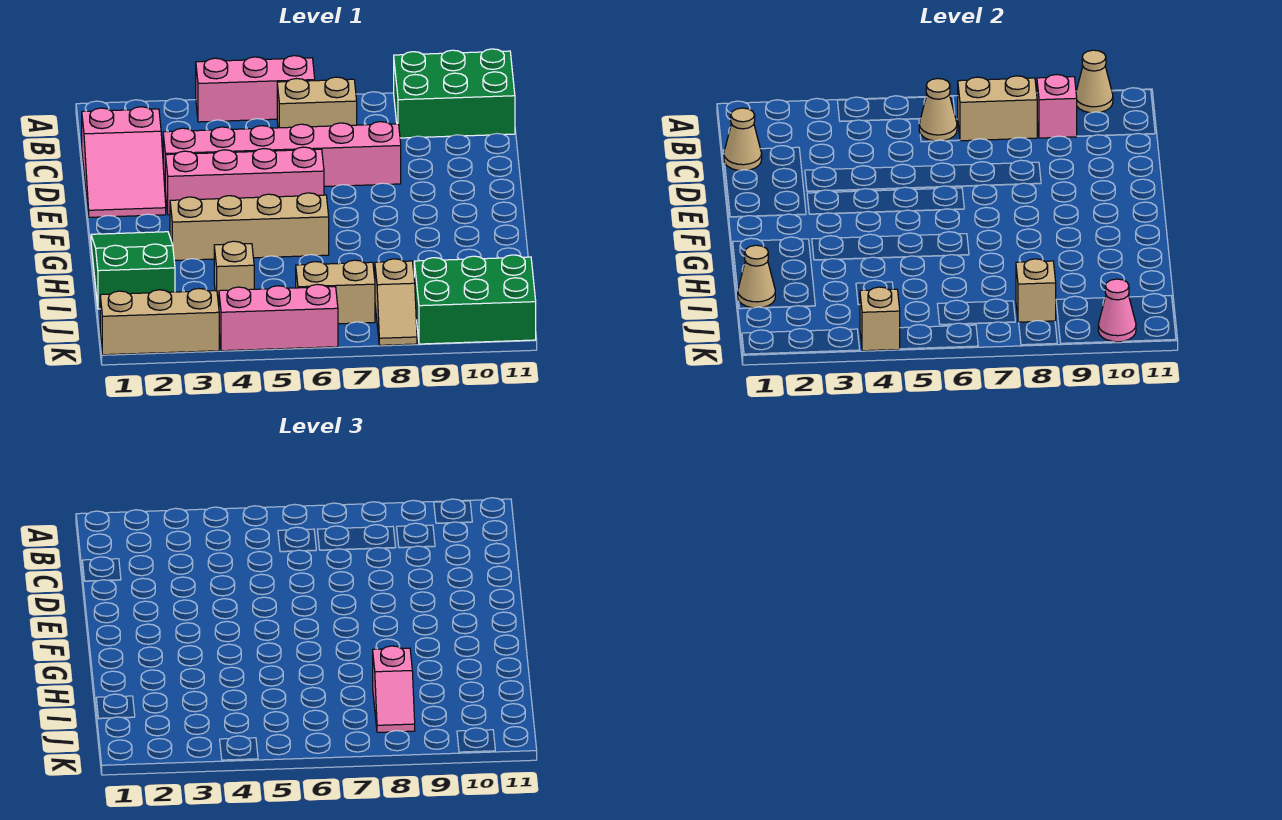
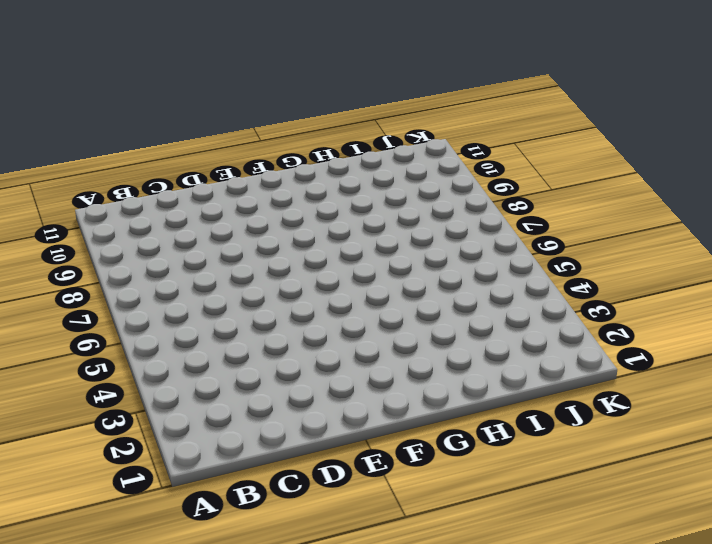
none -> pink brick A4:A6 level 1
none -> green brick A9:B11 level 1
none -> tan brick B6:B7 level 1

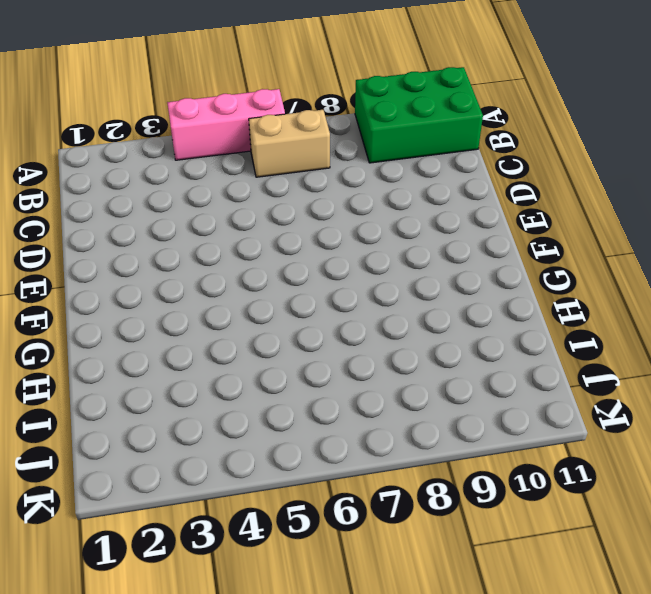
none -> pink slope C1:E2 level 1 top C
none -> pink brick D3:D8 level 1
none -> pink brick E3:E6 level 1

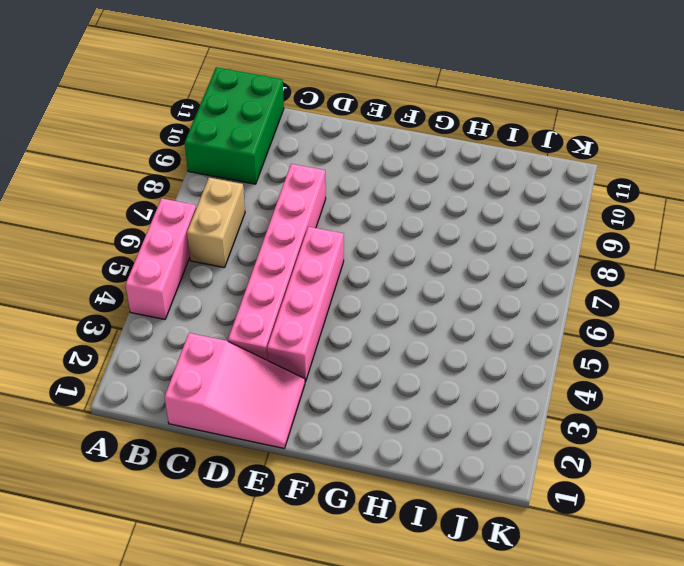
none -> green slope G1:I2 level 1 top I
none -> tan brick G3:G6 level 1
none -> tan brick I4 level 1

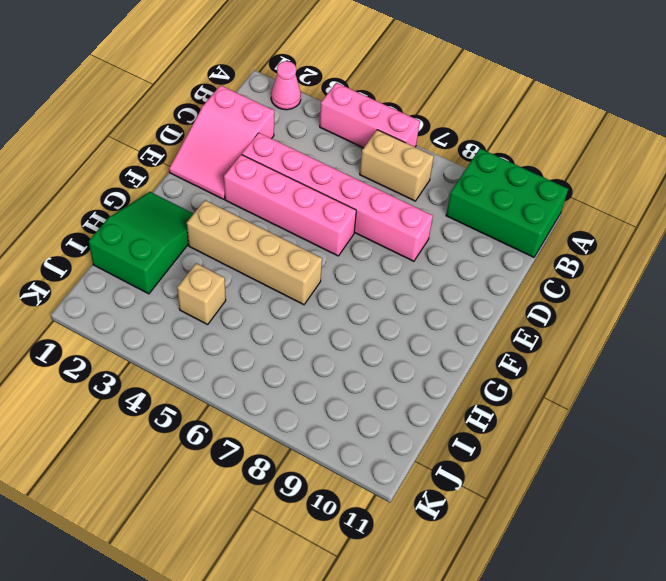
pink cone A2 level 1 -> pink cone K10 level 2
none -> tan brick J6:J7 level 1
none -> tan slope J8:K8 level 1 top J
none -> green brick J9:K11 level 1

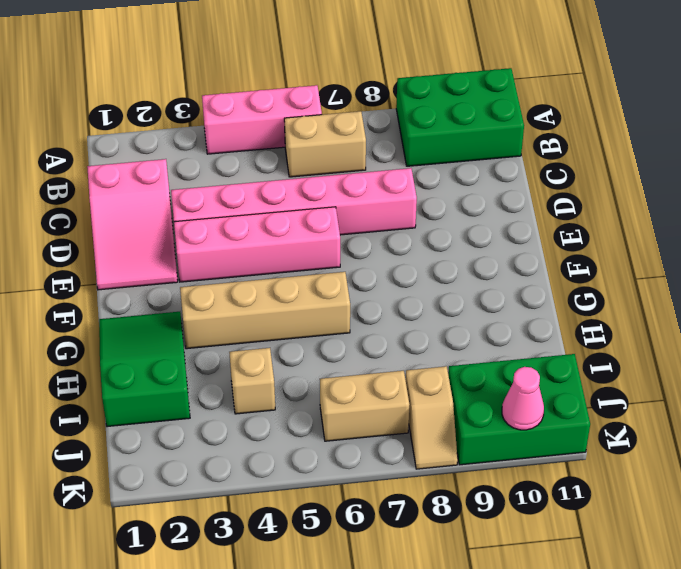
none -> tan brick K1:K3 level 1
none -> pink brick K4:K6 level 1
none -> tan cone A10 level 2

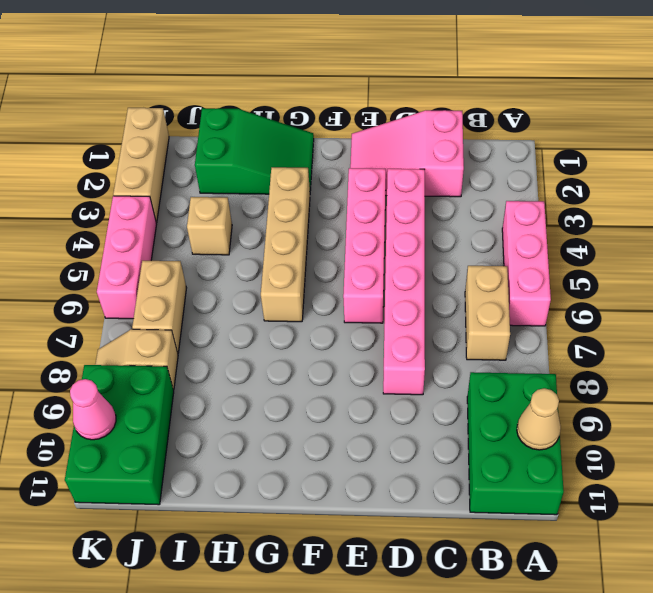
none -> tan cone B6 level 2
none -> tan brick B7:B8 level 2
none -> pink brick B9 level 2

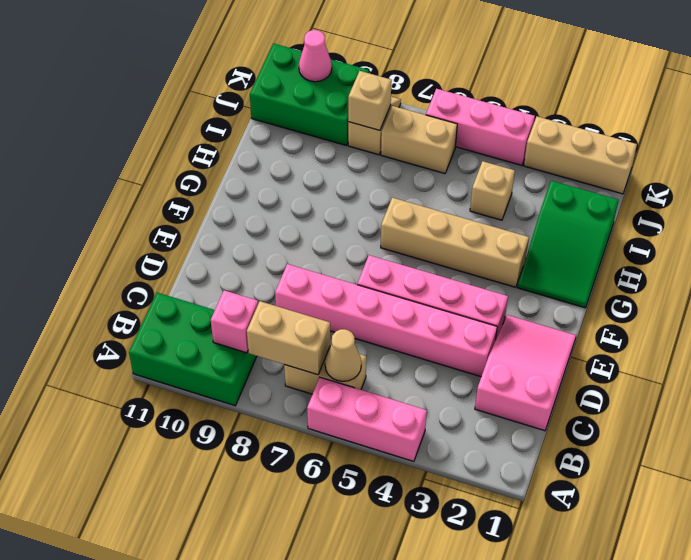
none -> tan cone A10 level 2
none -> tan cone C1 level 2
none -> tan cone I1 level 2

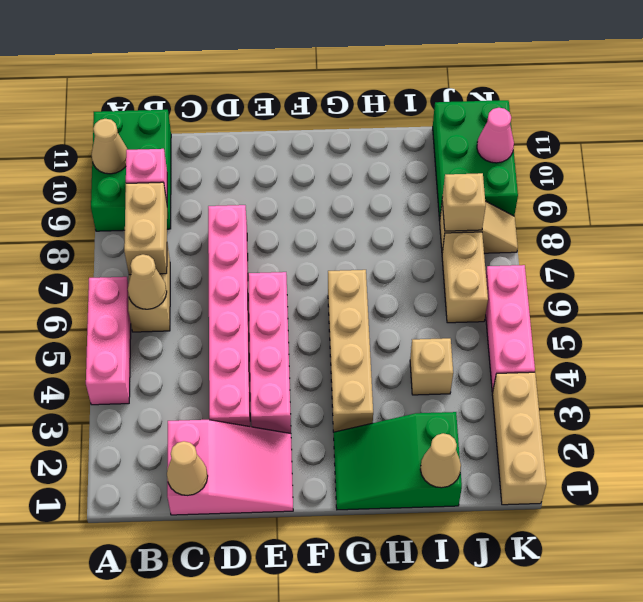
none -> tan brick K4 level 2
none -> pink slope I8:J8 level 3 top I

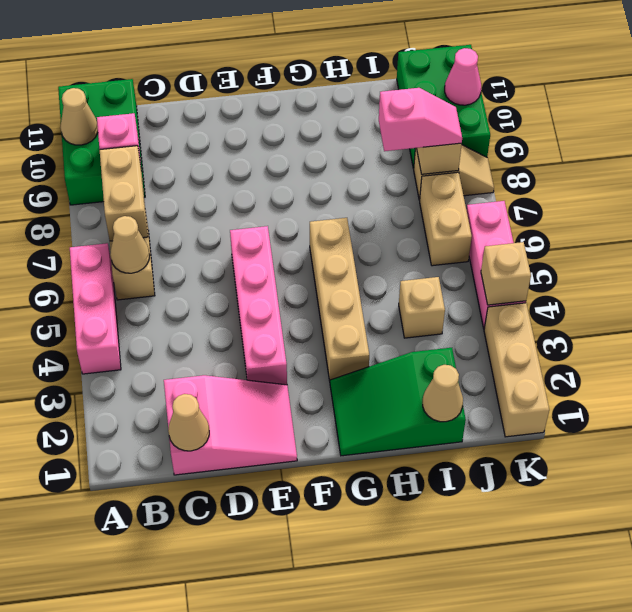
none -> pink brick D3:D8 level 1

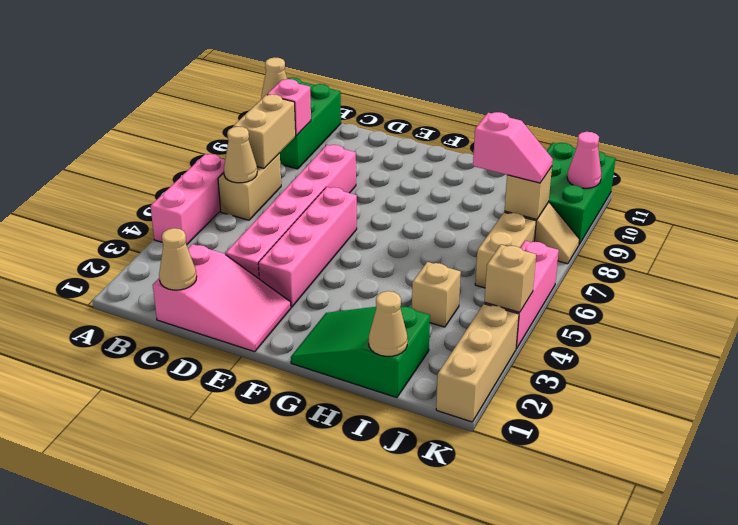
none -> tan brick G3:G6 level 1

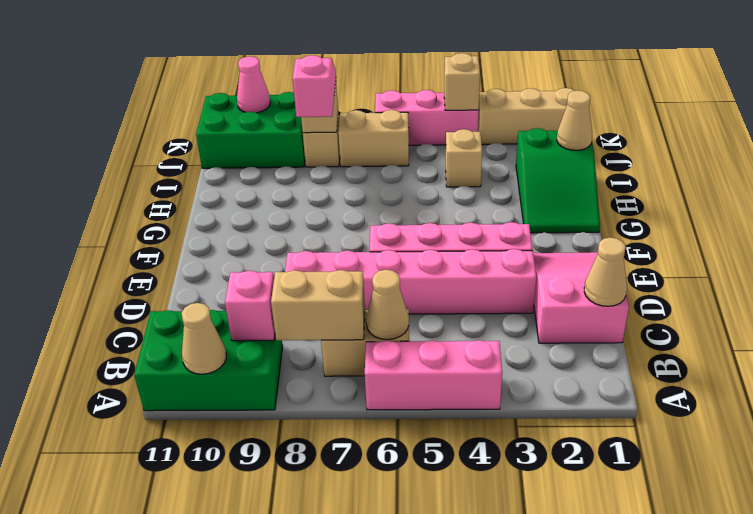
none -> tan brick G3:G6 level 1

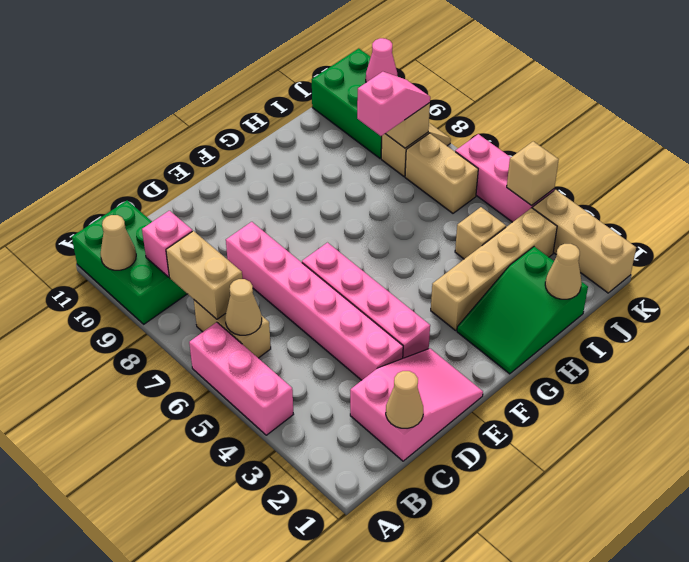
tan brick G3:J3 level 1 -> tan brick G3:G6 level 1

